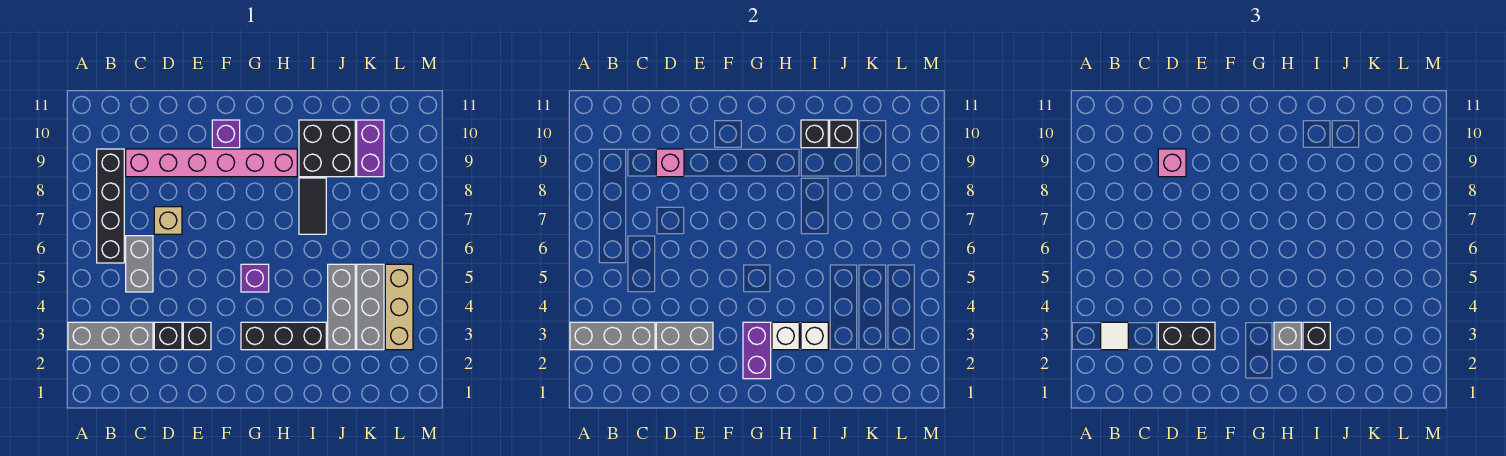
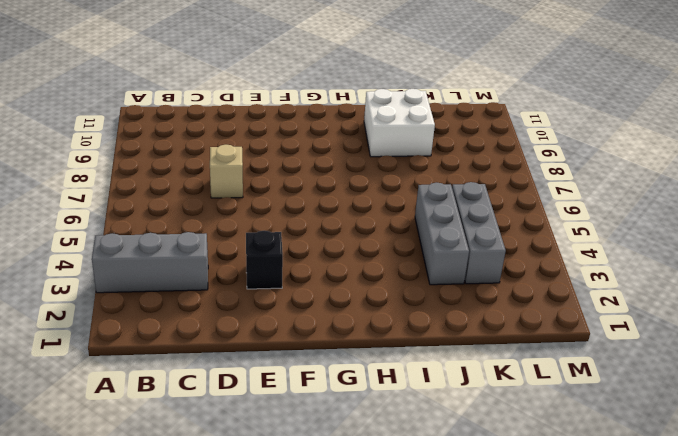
white brick I9:J10 level 1 -> black brick I9:J10 level 1
none -> black brick B6:B9 level 1
none -> grey brick C5:C6 level 1
none -> pink brick C9:H9 level 1

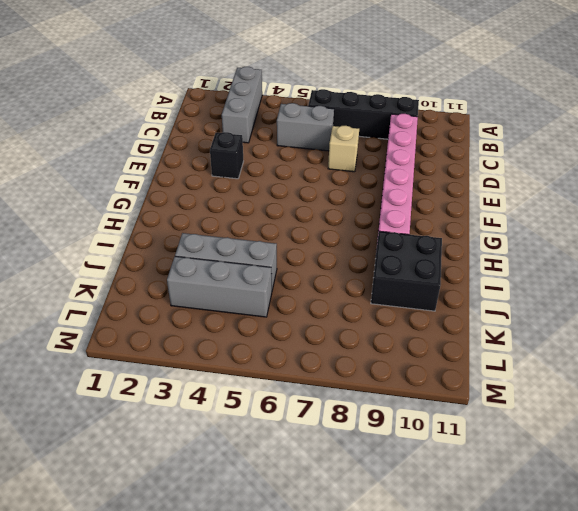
none -> black brick D3 level 1
none -> purple brick F10 level 1
none -> black brick G3:I3 level 1

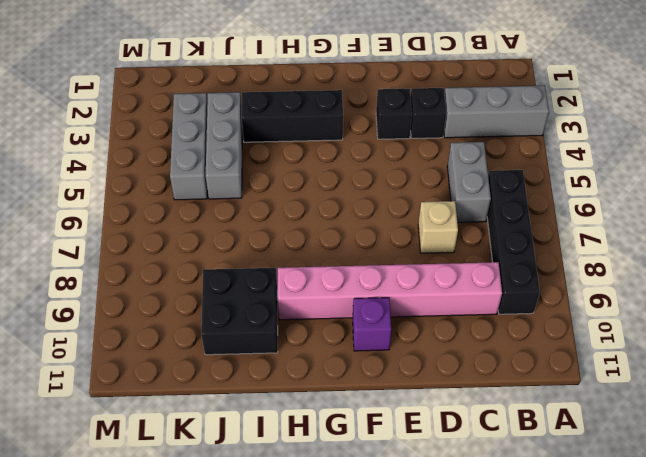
none -> purple brick G5 level 1
none -> black tile I7:I8 level 1
none -> purple brick K9:K10 level 1

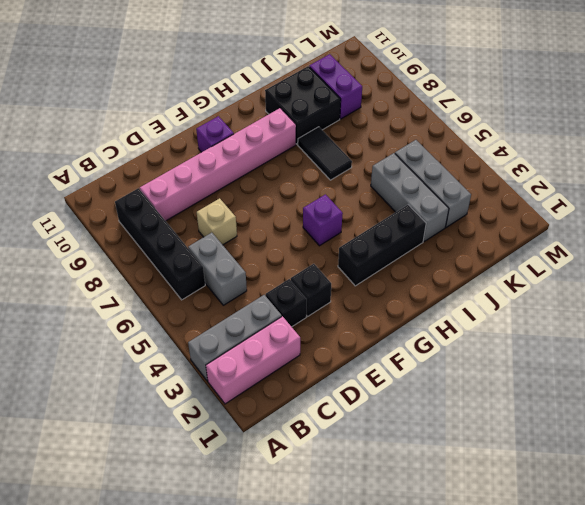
pink brick A2:C2 level 1 -> none
none -> tan brick L3:L5 level 1
none -> grey brick A3:C3 level 2
none -> grey brick D3:E3 level 2

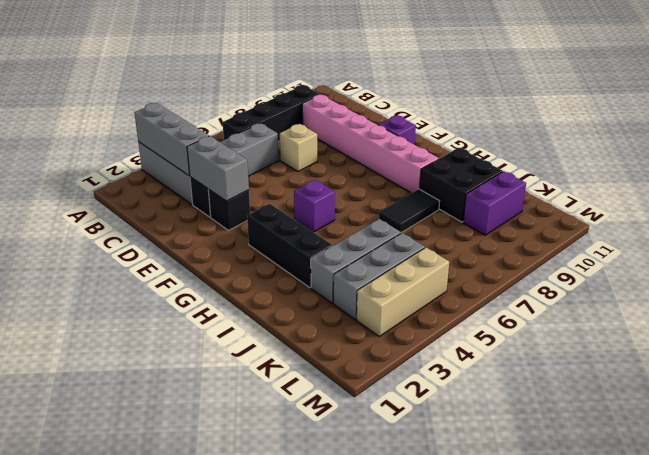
none -> pink brick D9 level 2
none -> purple brick G2:G3 level 2
none -> white brick H3 level 2

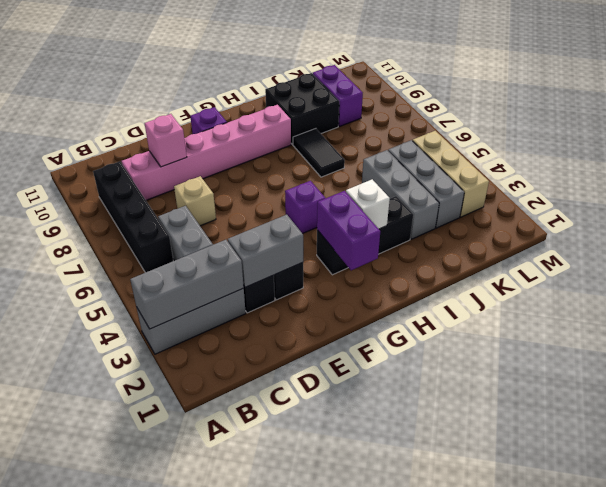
none -> white brick I3 level 2
none -> black brick I10 level 2
none -> black brick J10 level 2

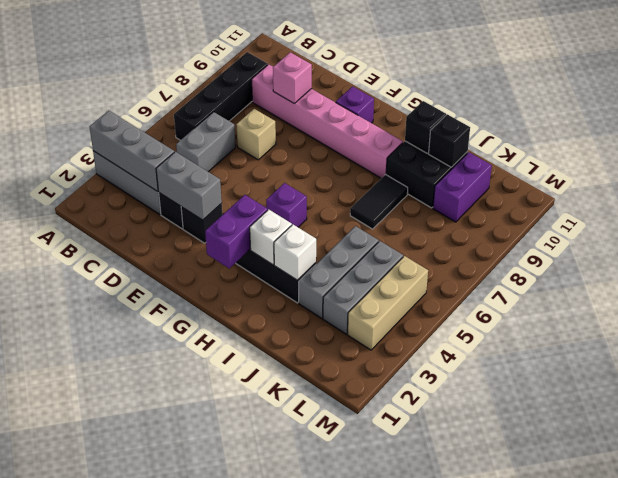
none -> white tile B3 level 3
none -> black brick D3:E3 level 3
none -> pink brick D9 level 3

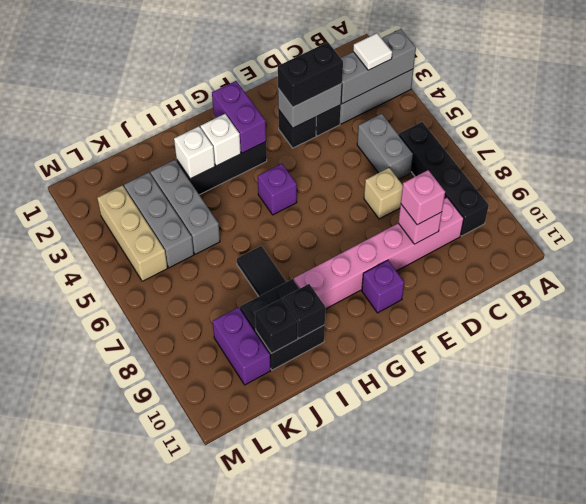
none -> grey brick H3 level 3
none -> black brick I3 level 3

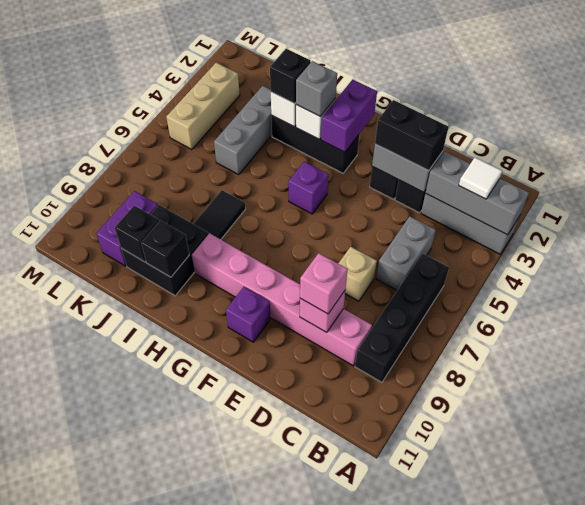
none -> grey brick K3:K5 level 1

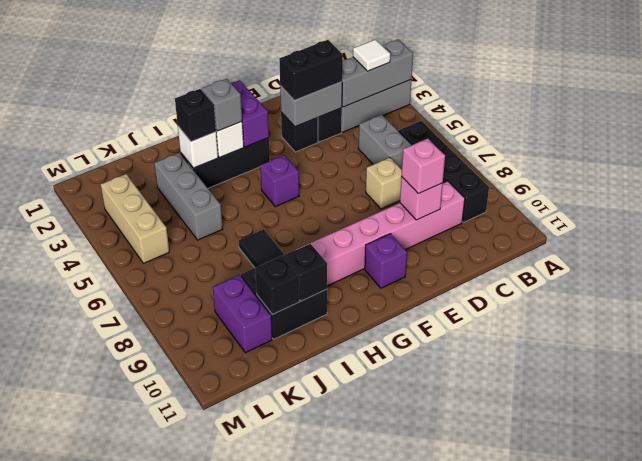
none -> grey brick K3:K5 level 1

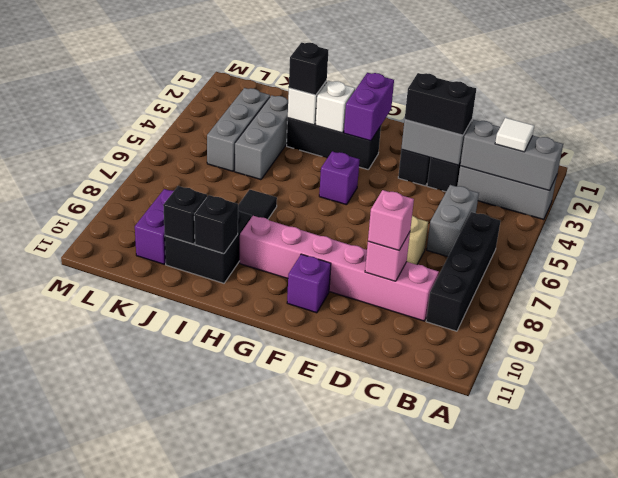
none -> tan brick L3:L5 level 1
none -> grey brick H3 level 3

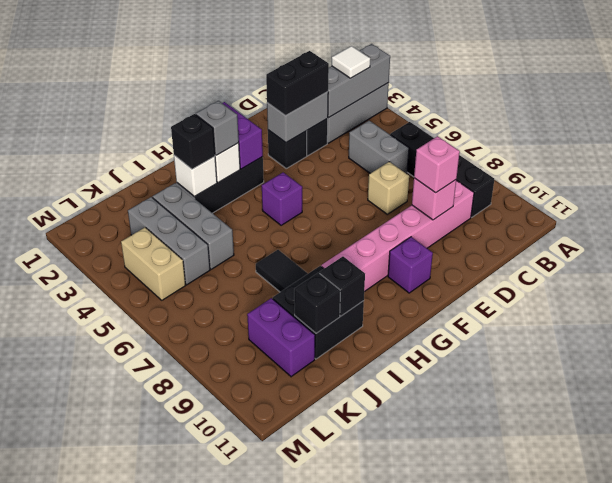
tan brick L4:L5 level 1 -> tan brick L3:L5 level 1

